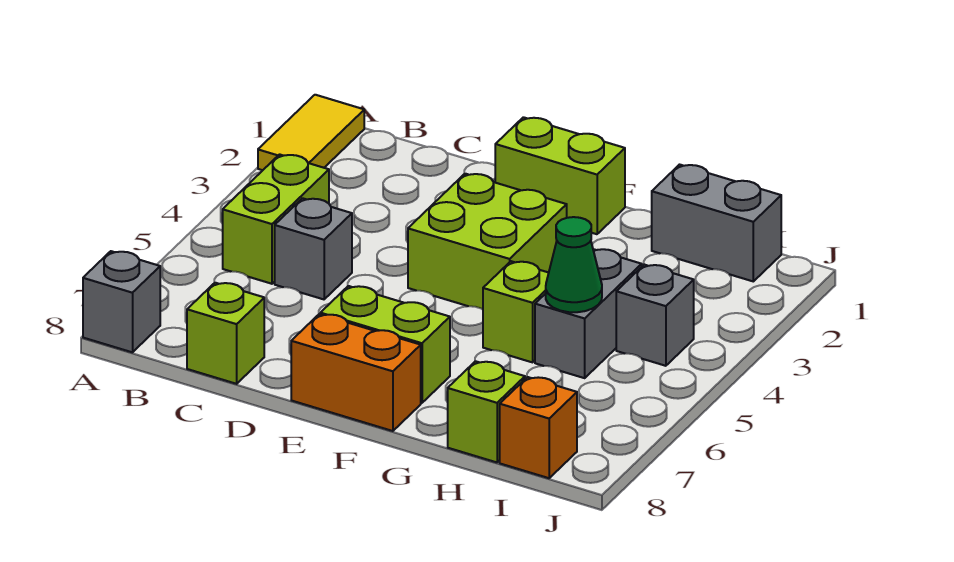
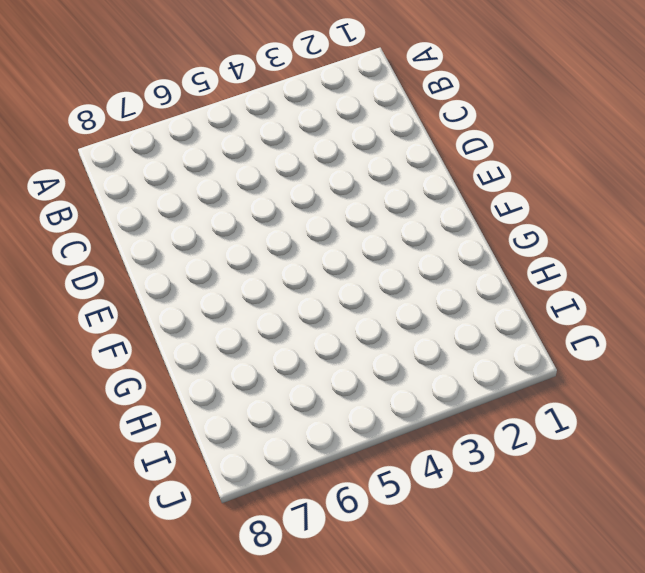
none -> yellow tile A1:A2 level 1
none -> grey brick A8 level 1
none -> lime brick B4:B5 level 1

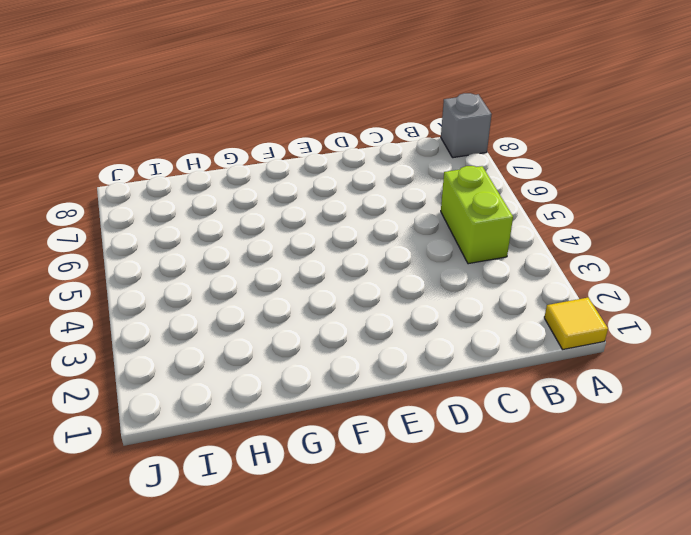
yellow tile A1 level 1 -> yellow tile A1:A2 level 1
none -> grey brick C5 level 1
none -> lime brick C8 level 1
none -> lime brick E1:F1 level 1

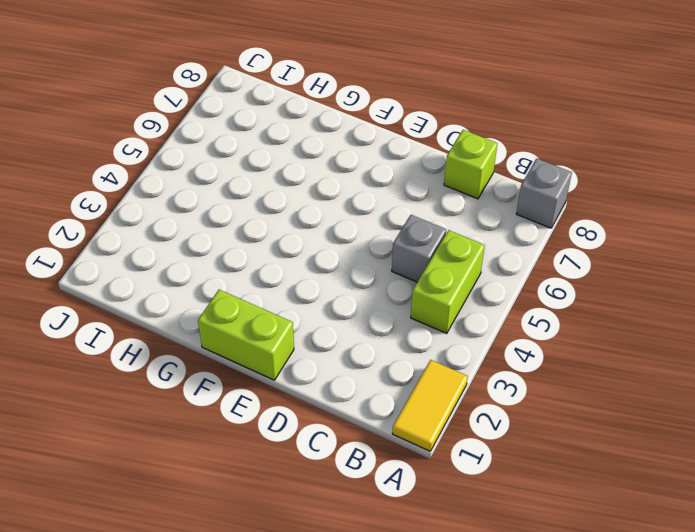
none -> lime brick E3:F4 level 1
none -> lime brick E7:F7 level 1
none -> orange brick E8:F8 level 1

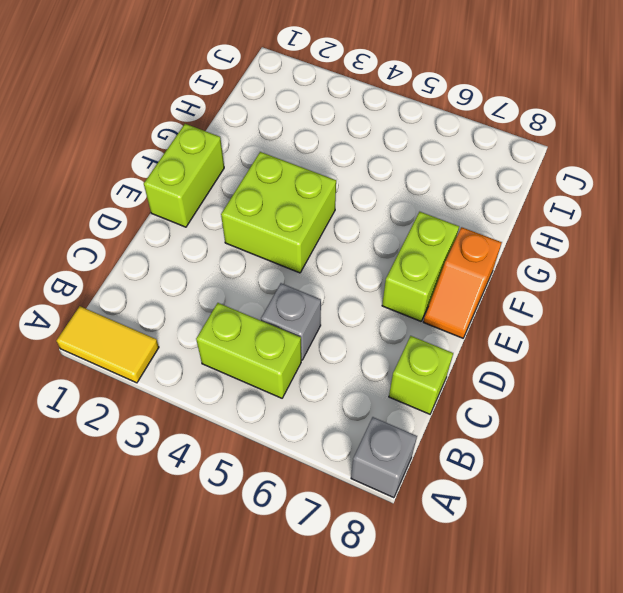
orange slope E8:F8 level 1 top F -> orange brick E8:F8 level 1
none -> lime brick G5 level 1
none -> grey brick H1:I1 level 1
none -> grey brick H4:H5 level 1

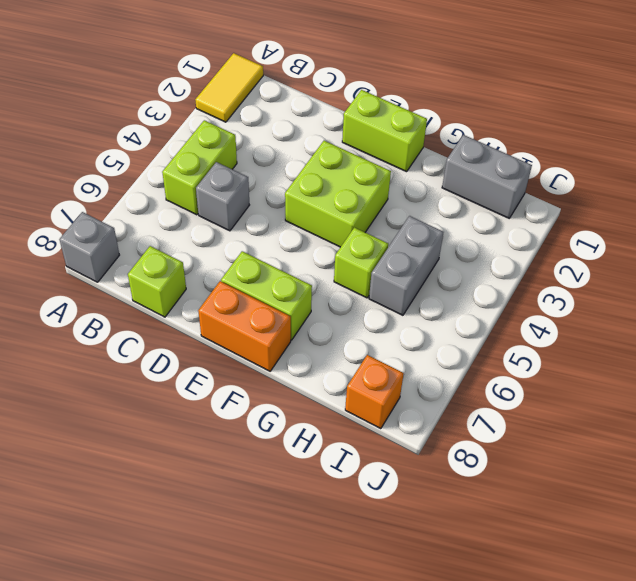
none -> lime brick H8 level 1
none -> grey brick I4 level 1
none -> green cone H5 level 2

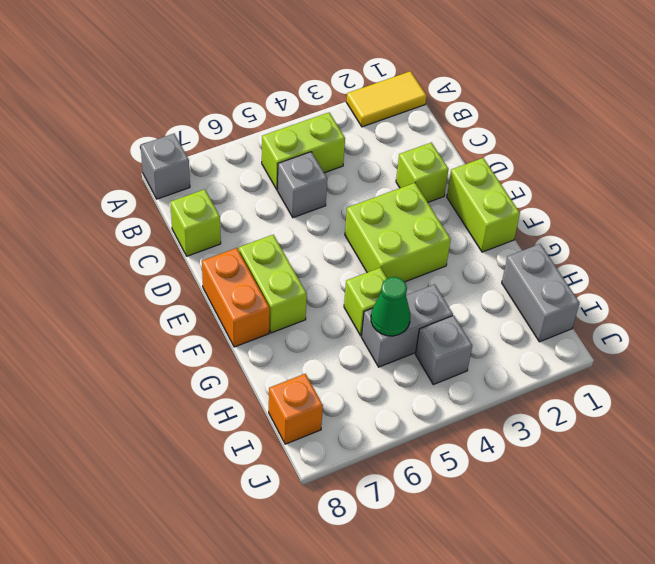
lime brick D2 level 1 -> lime brick H8 level 1

